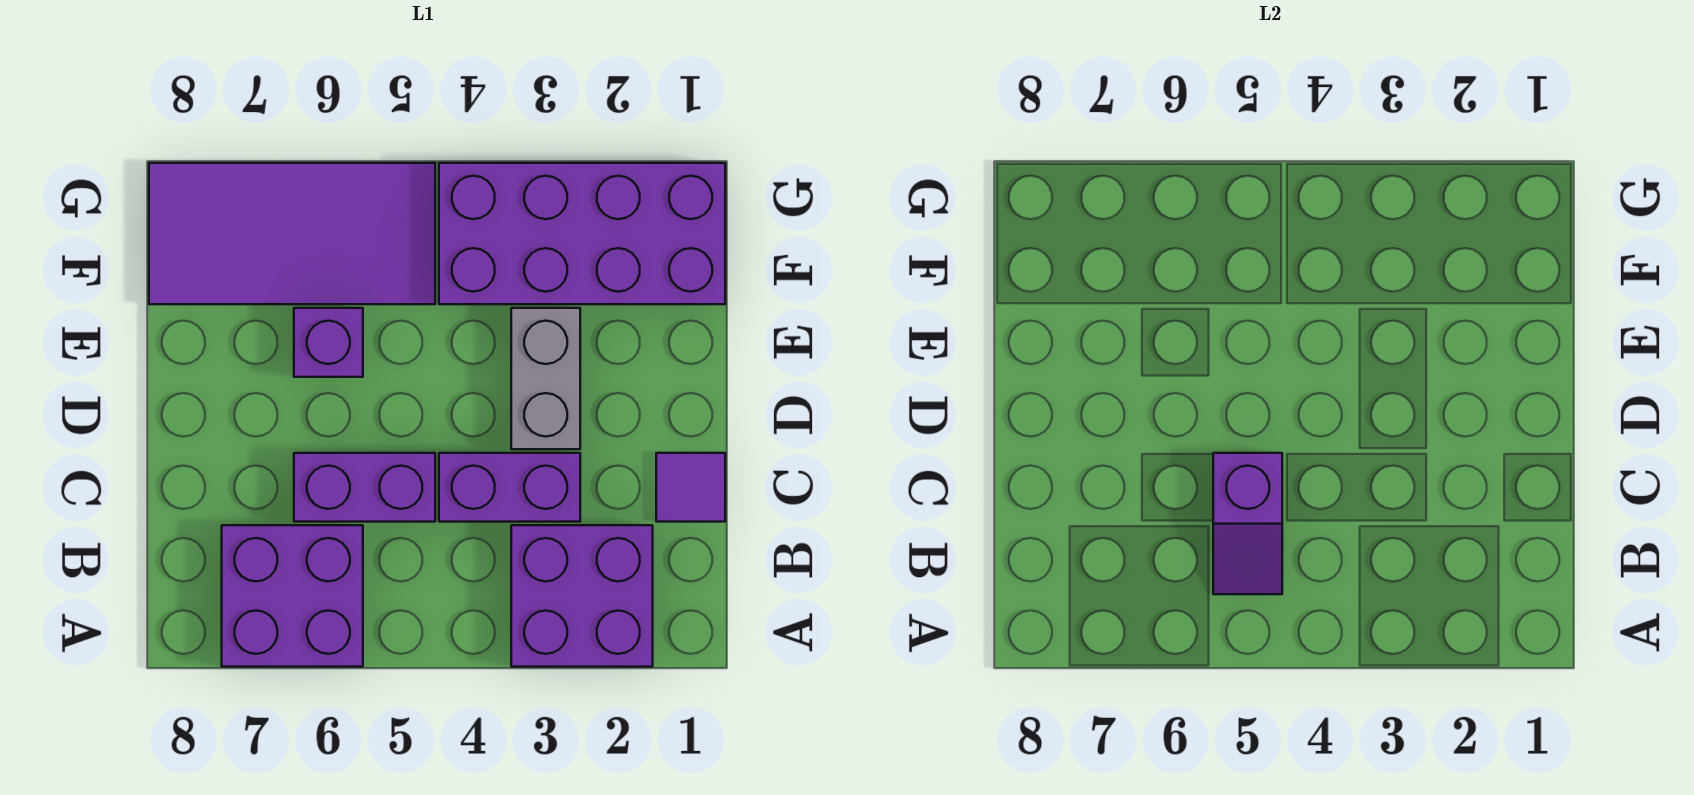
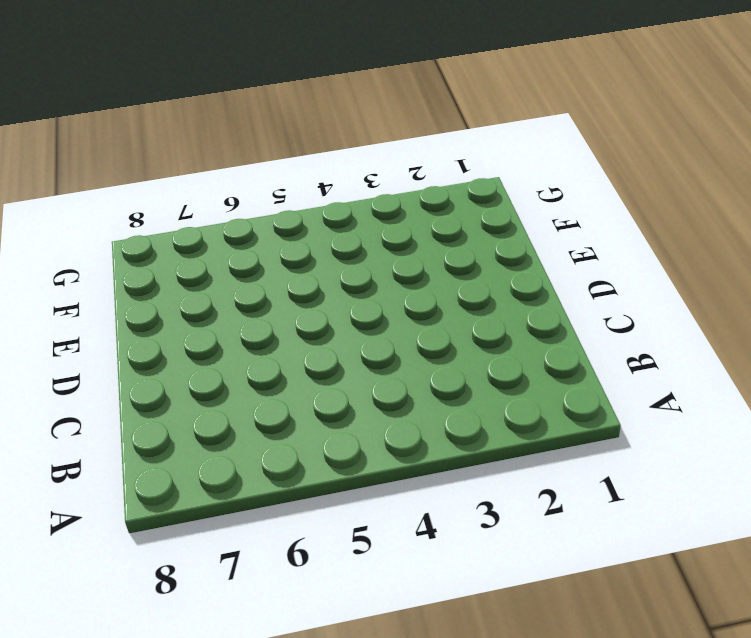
none -> purple brick A2:B3 level 1
none -> purple brick A6:B7 level 1

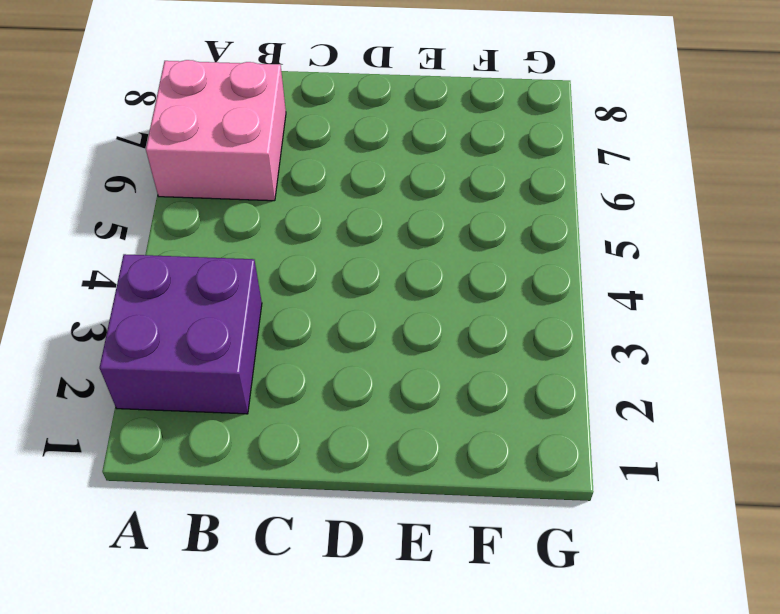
pink brick A6:B7 level 1 -> purple brick A6:B7 level 1
none -> purple tile C1 level 1
none -> purple brick C3:C4 level 1

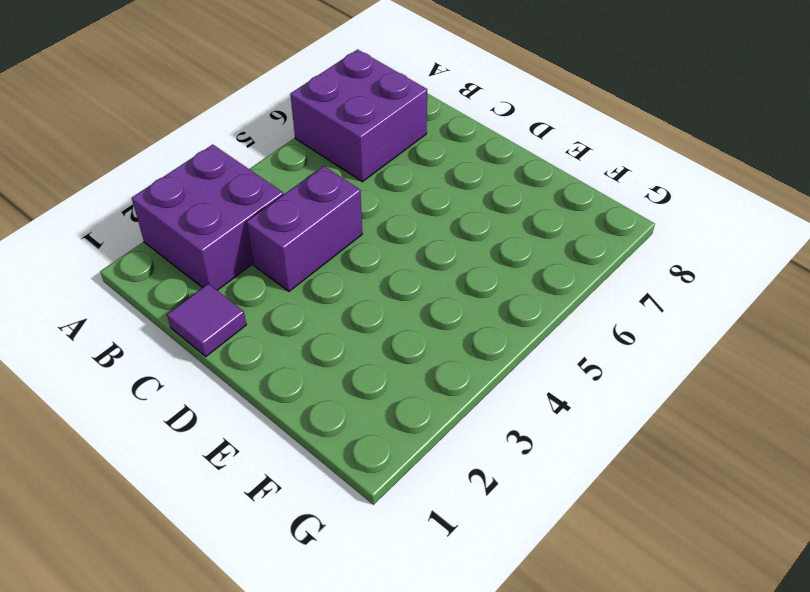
none -> purple brick C5:C6 level 1
none -> grey brick D3:E3 level 1

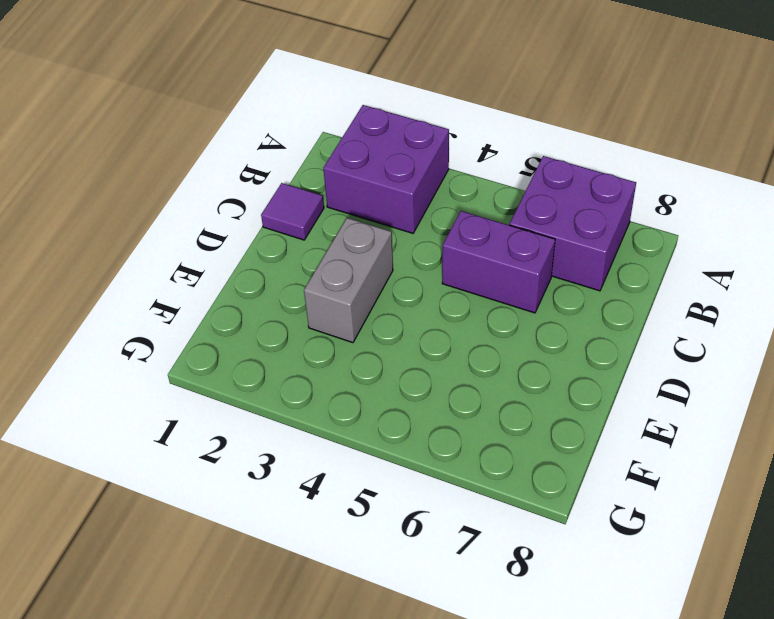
none -> purple brick C3:C4 level 1
none -> purple brick E6 level 1

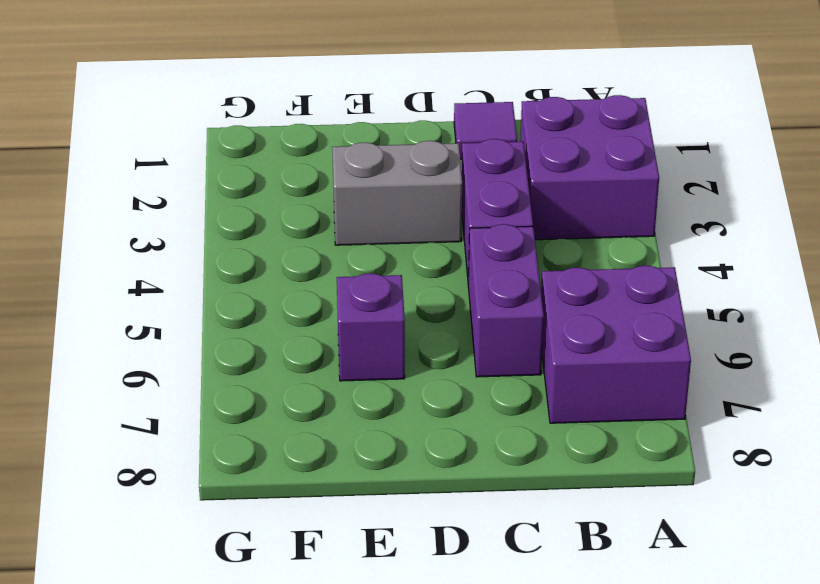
none -> purple brick F1:G4 level 1
none -> purple tile F5:G8 level 1

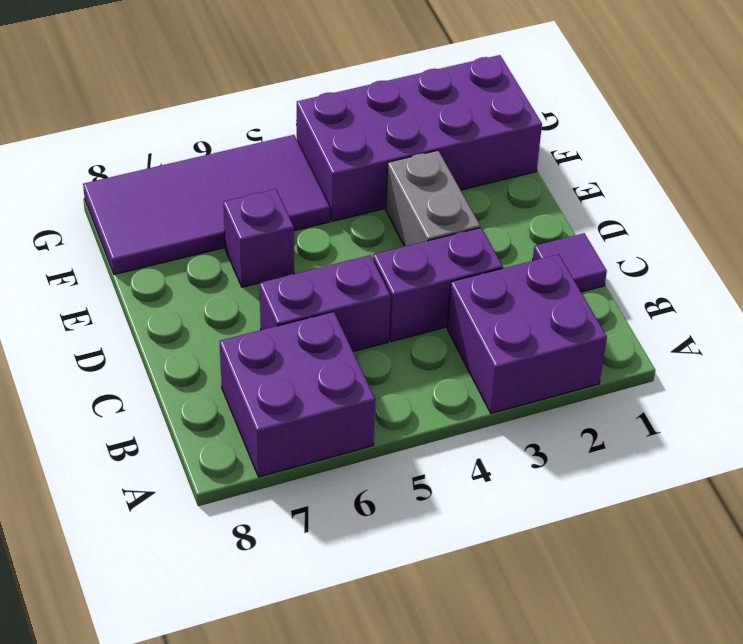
none -> purple slope B5:C5 level 2 top C

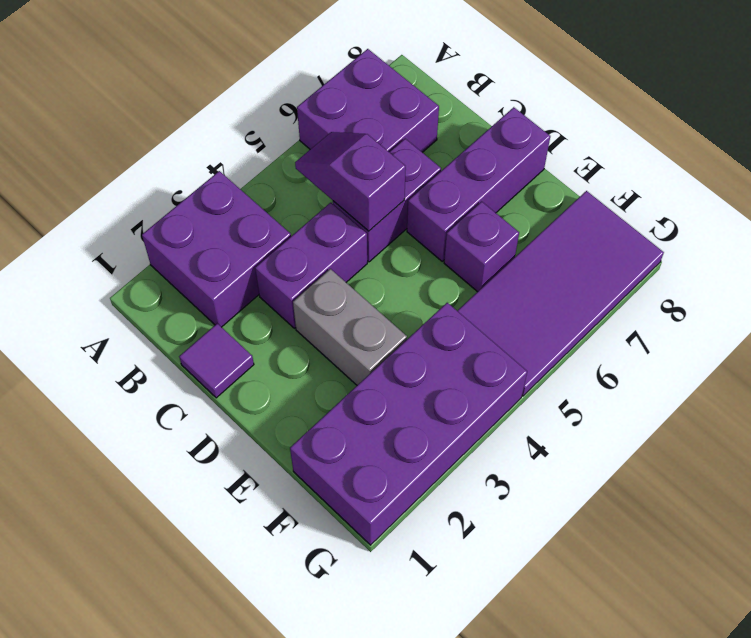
purple brick D6:D8 level 1 -> none

